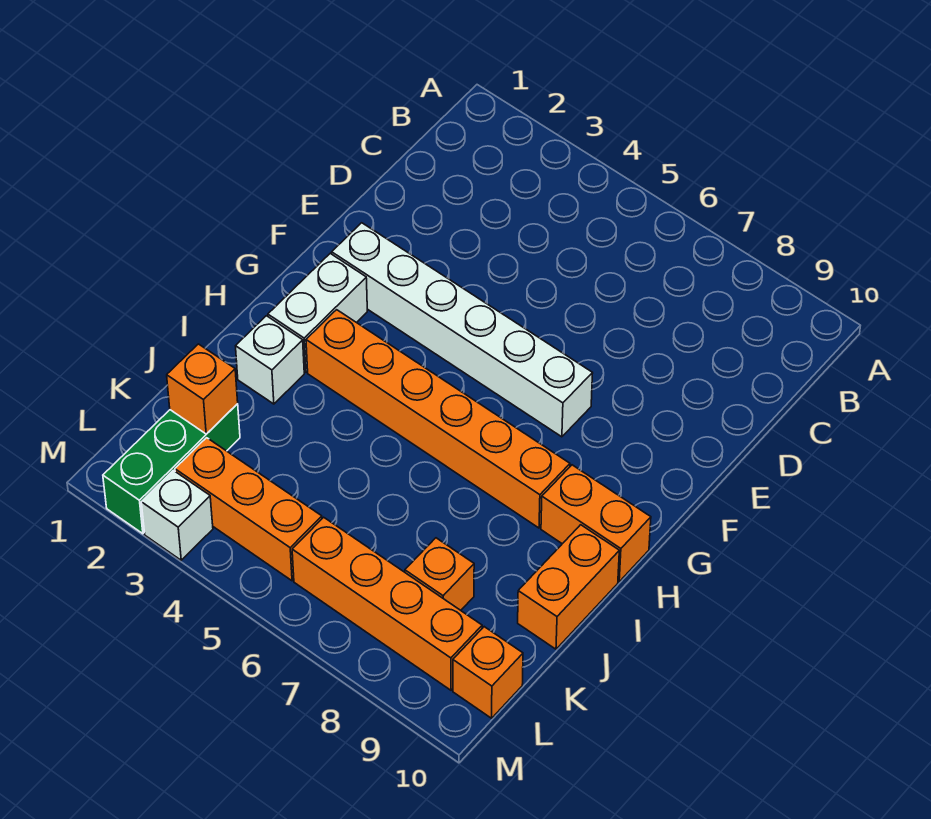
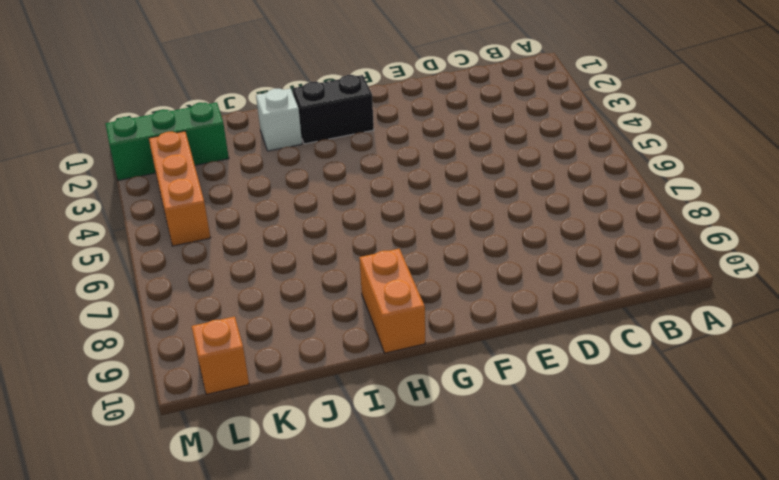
black brick G2:H2 level 1 -> white brick G2:H2 level 1
none -> white brick F2:F7 level 1
none -> orange brick H3:H8 level 1
none -> orange brick I10:J10 level 1

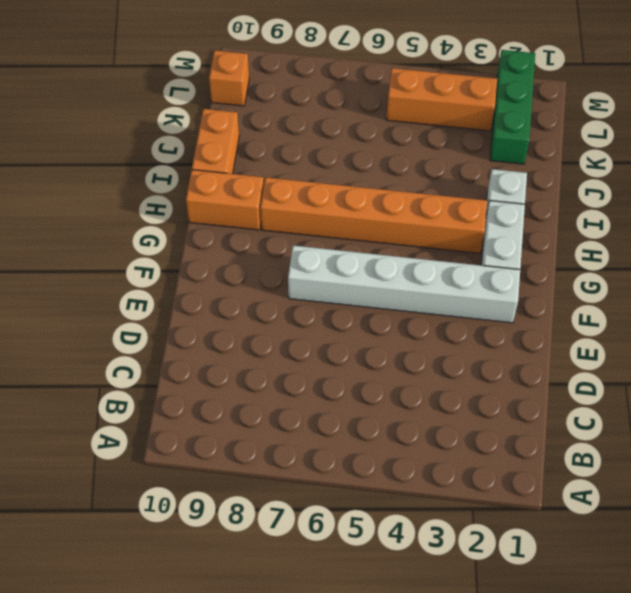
none -> orange brick K8 level 1
none -> orange brick L6:L9 level 1
none -> white brick M3 level 1

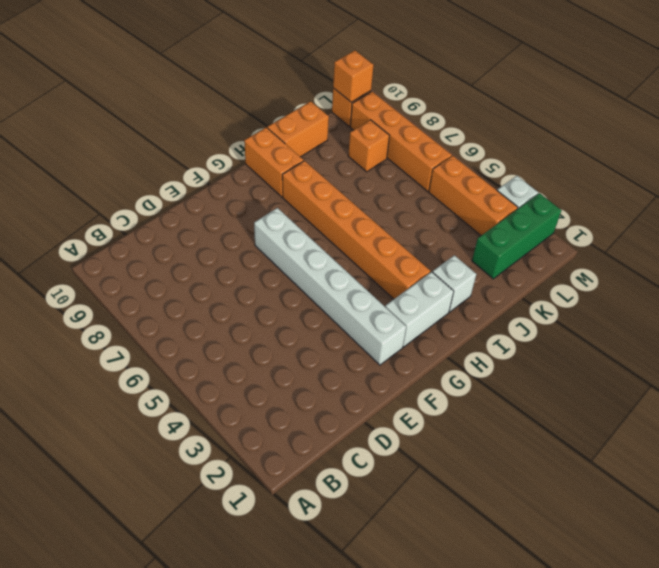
orange brick L10 level 2 -> orange brick K2 level 2

